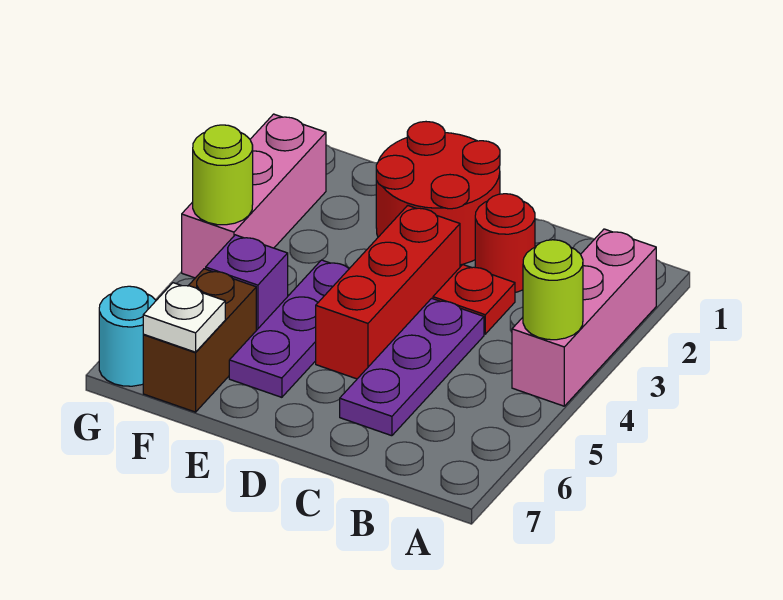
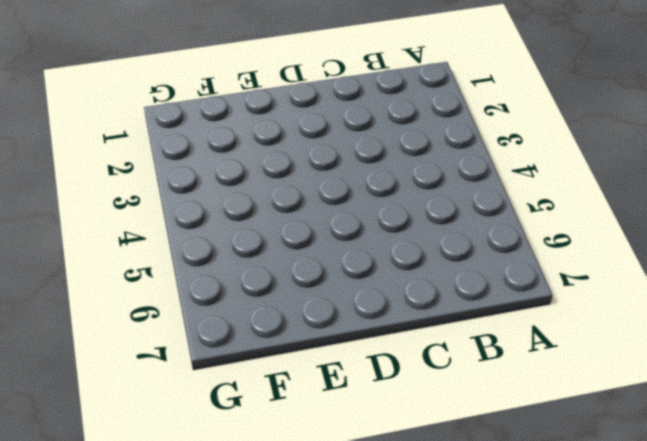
none -> pink brick A2:A4 level 1
none -> red round brick C2 level 1
none -> red plate C3 level 1

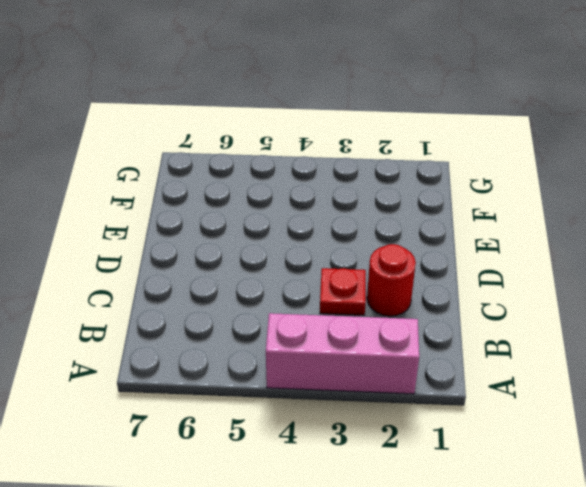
none -> purple plate C4:C6 level 1
none -> red round brick D1:E2 level 1
none -> red brick D3:D5 level 1

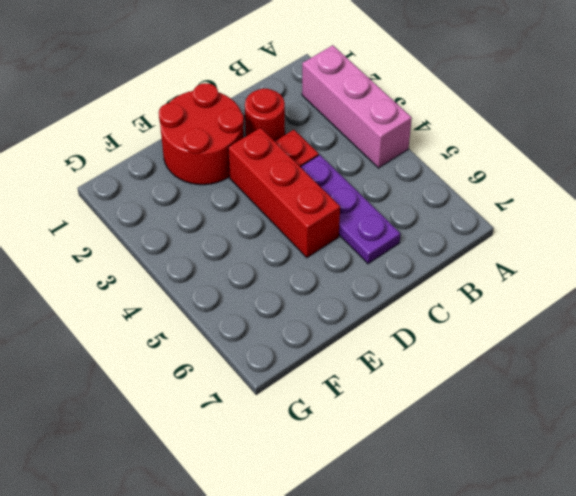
none -> purple plate E4:E6 level 1
none -> purple brick F5 level 1
none -> brown brick F6:F7 level 1

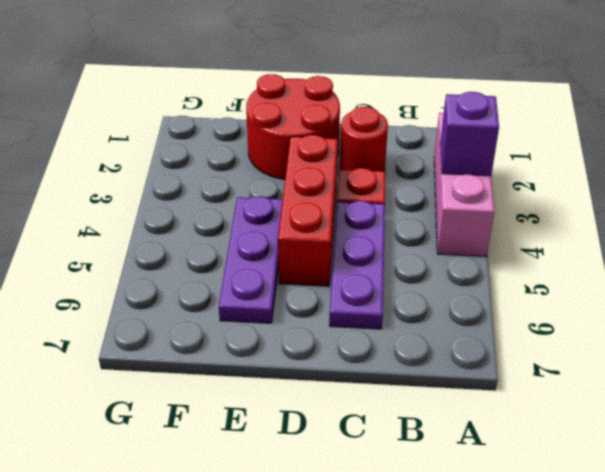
purple brick A3 level 2 -> purple brick F5 level 1
none -> brown brick F6:F7 level 1
none -> pink brick G2:G4 level 1
none -> cyan round brick G7 level 1

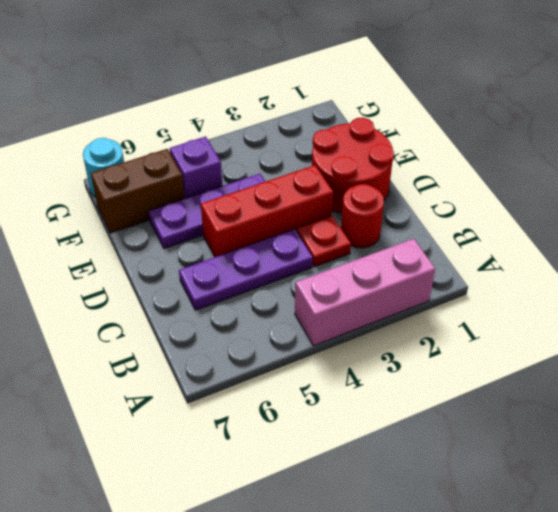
none -> pink brick G2:G4 level 1
none -> lime round brick A4 level 2
none -> white plate F7 level 2

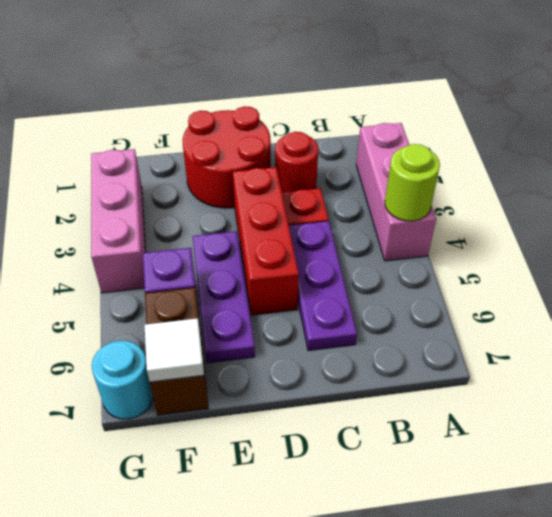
white tile F7 level 2 -> white plate F7 level 2
none -> lime round brick G4 level 2

